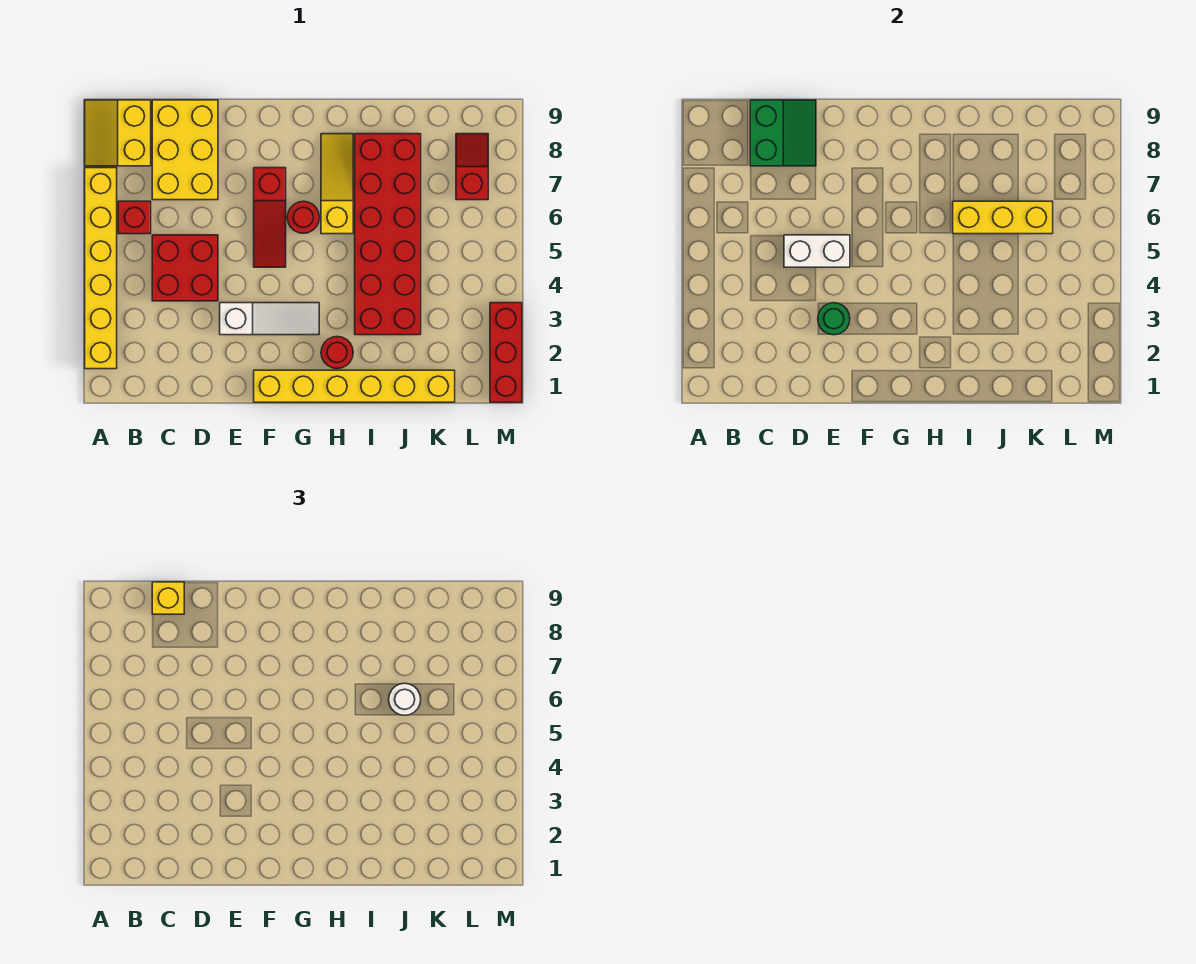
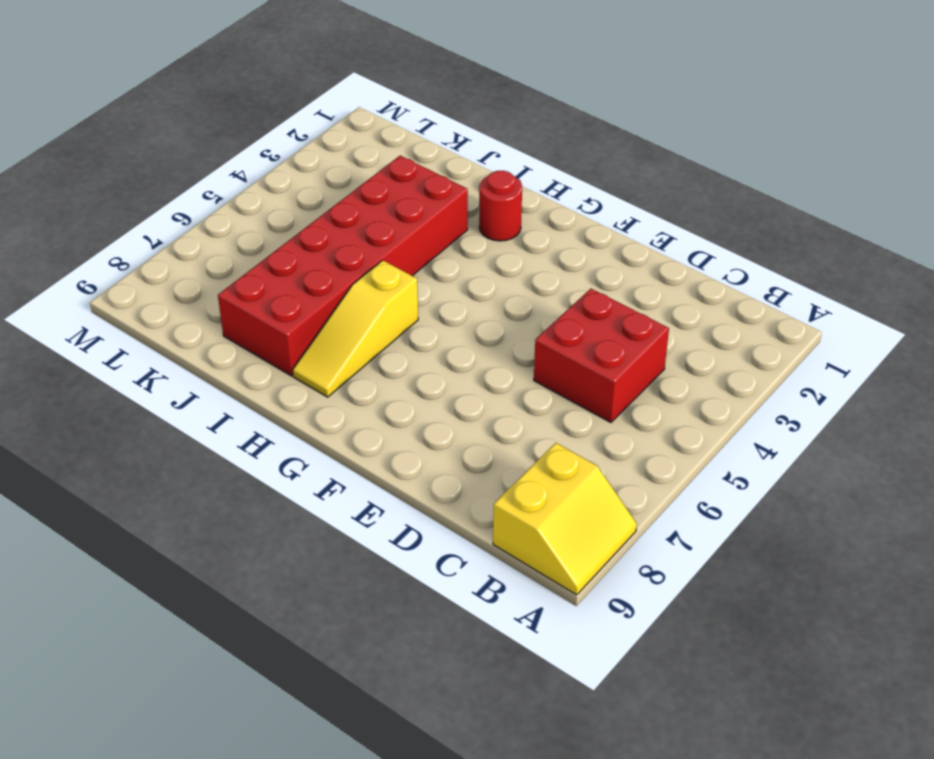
none -> yellow brick A2:A7 level 1
none -> red brick B6 level 1
none -> yellow brick C7:D9 level 1

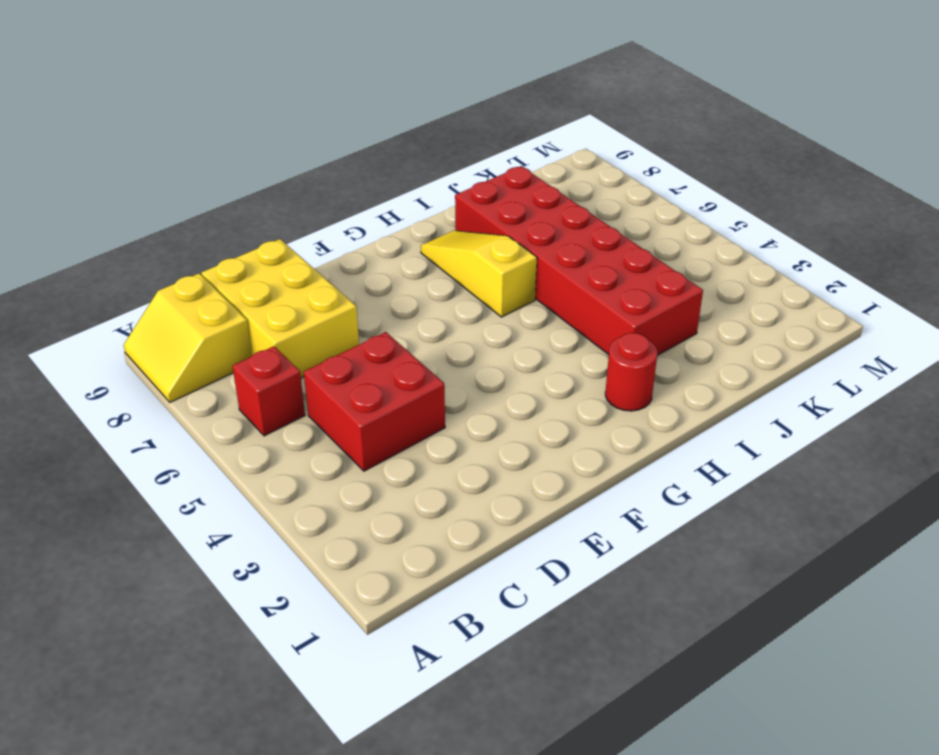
none -> yellow brick A2:A7 level 1
none -> white slope E3:G3 level 1 top E
none -> yellow brick F1:K1 level 1

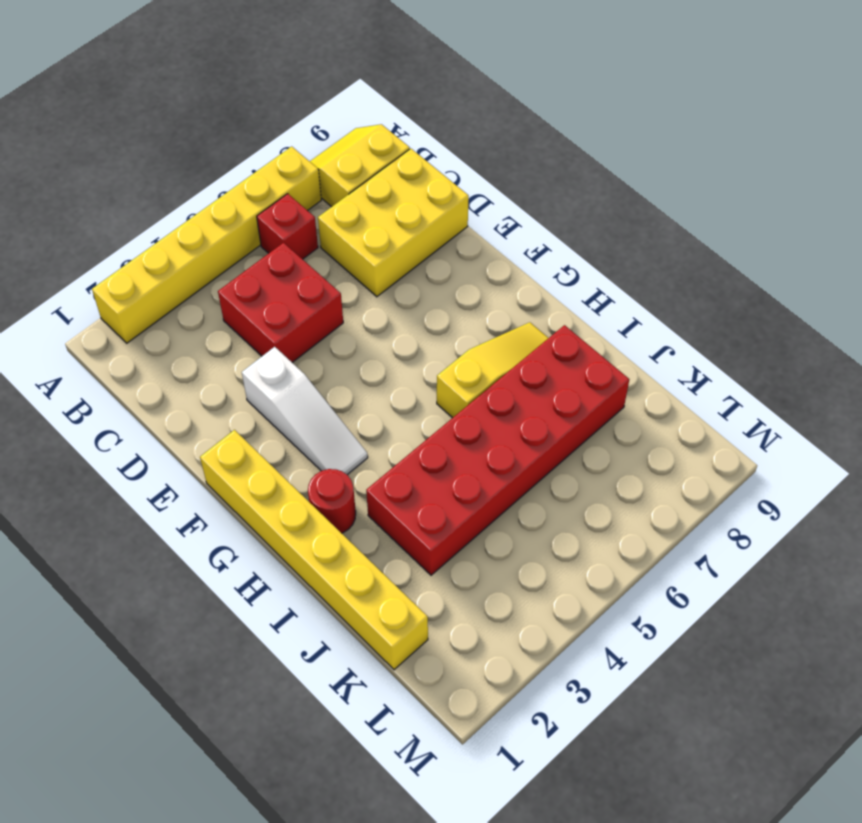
none -> red slope F5:F7 level 1 top 7
none -> red round brick G6 level 1
none -> red slope L7:L8 level 1 top 7

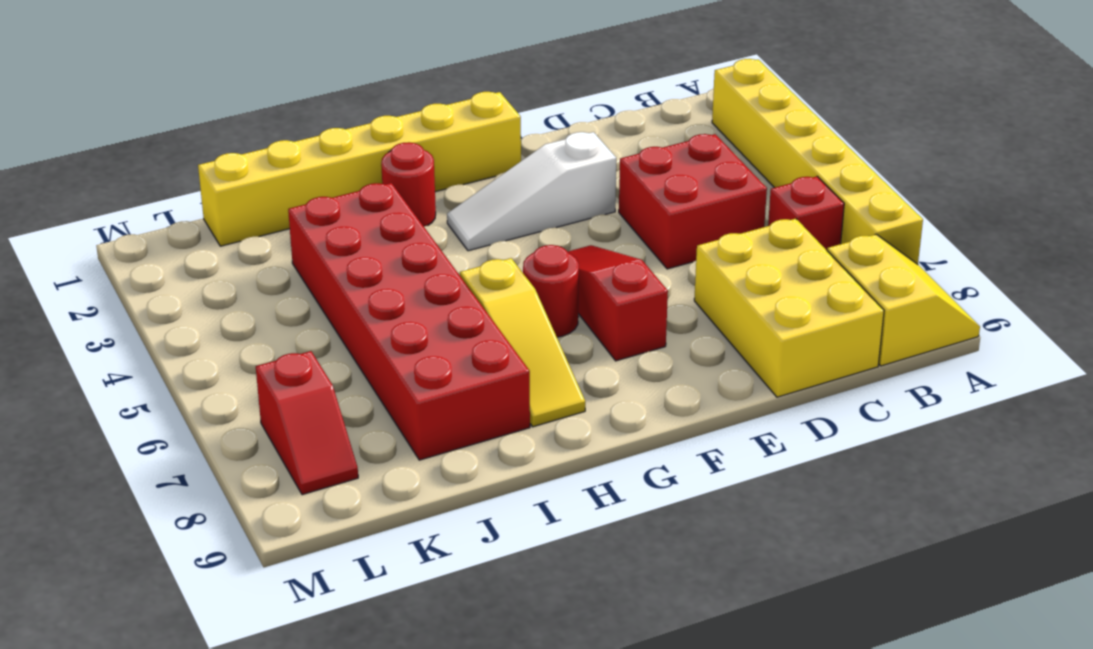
none -> red brick M1:M3 level 1
none -> green slope C8:D9 level 2 top C
none -> white brick D5:E5 level 2

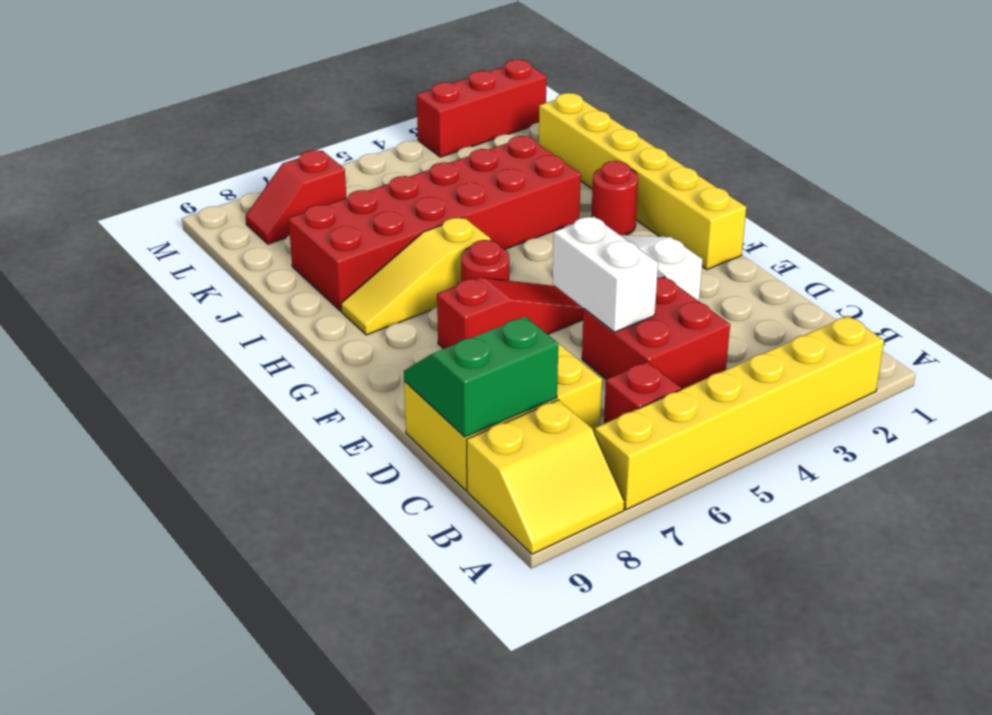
none -> green round brick E3 level 2
none -> yellow brick I6:K6 level 2
none -> yellow brick C9 level 3

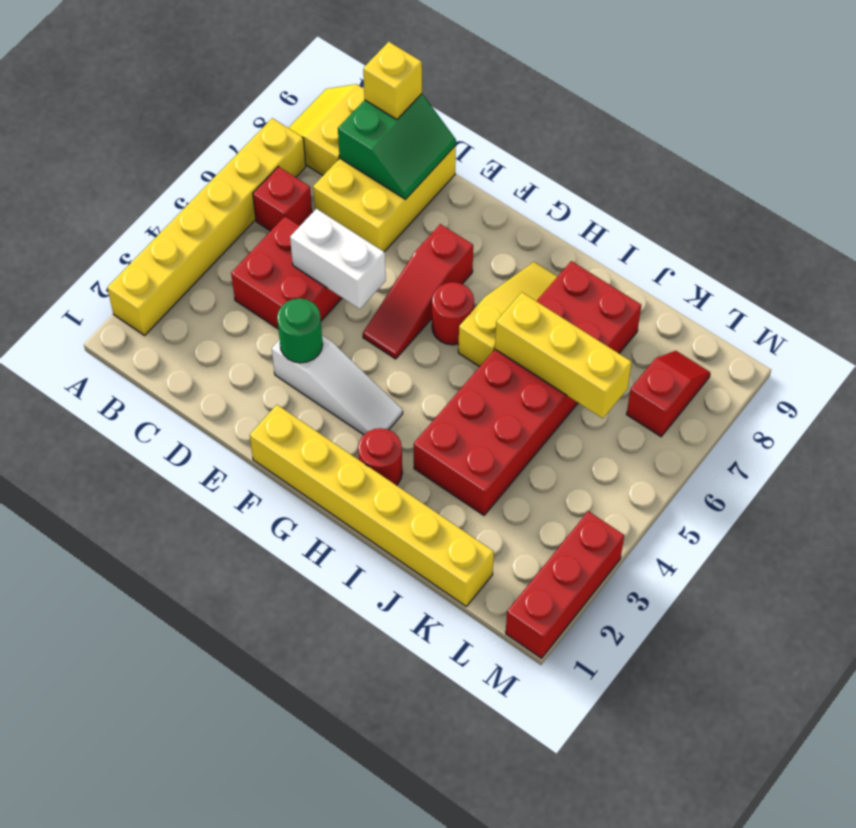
none -> white round brick J6 level 3

